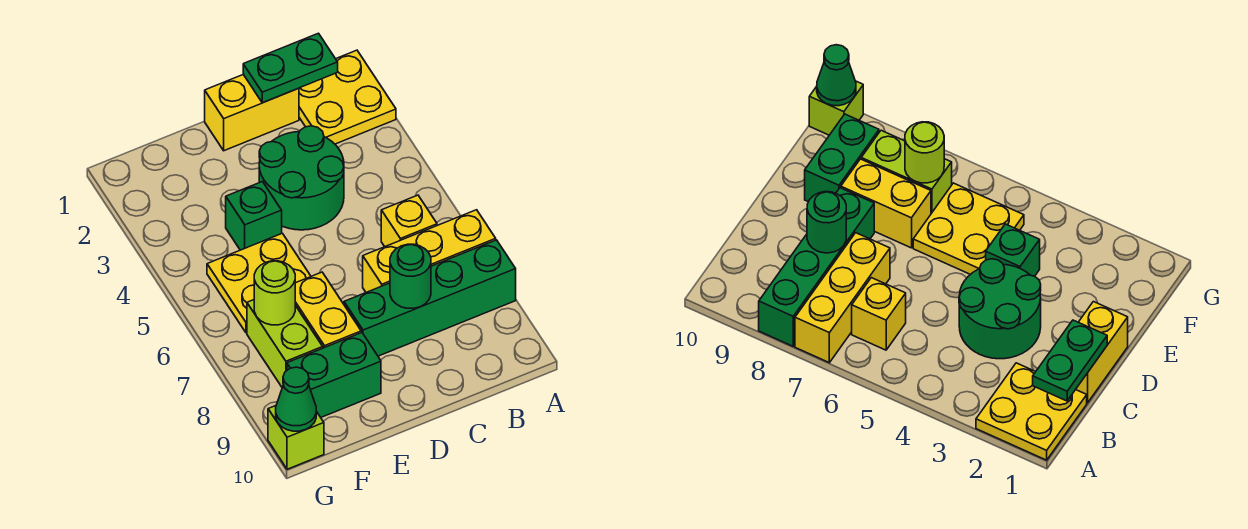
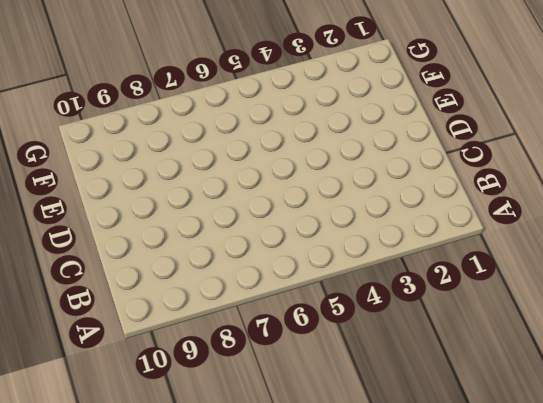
none -> yellow plate A1:B2 level 1
none -> yellow brick A7:C7 level 1
none -> green brick A8:D8 level 1

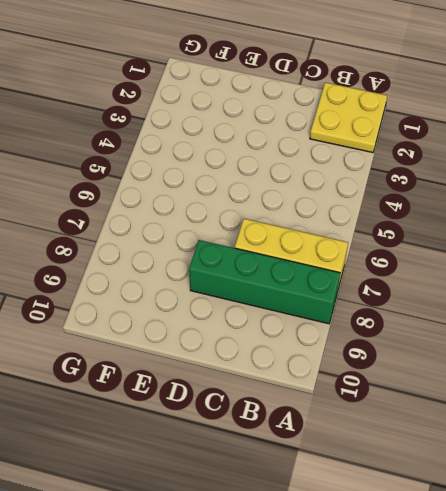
none -> yellow brick B6 level 1
none -> yellow brick C1:D1 level 1
none -> green round brick C3:D4 level 1

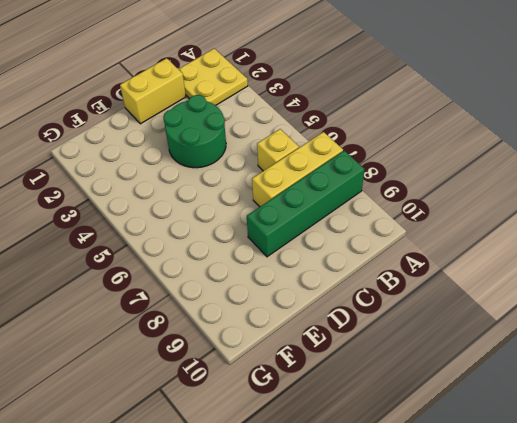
none -> green brick E4 level 1
none -> yellow plate E5:F6 level 1
none -> yellow brick E7:E8 level 1

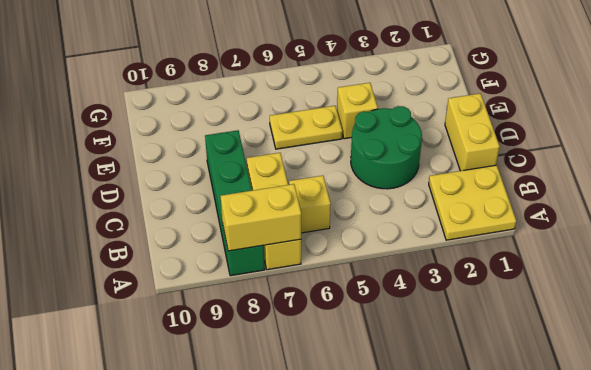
yellow brick A7:A8 level 2 -> yellow brick E7:E8 level 1
yellow brick E4 level 1 -> green brick E4 level 1
yellow plate E5:E6 level 1 -> yellow plate E5:F6 level 1
none -> green brick E9:F9 level 1
none -> lime brick F7:F8 level 1
none -> lime brick G10 level 1

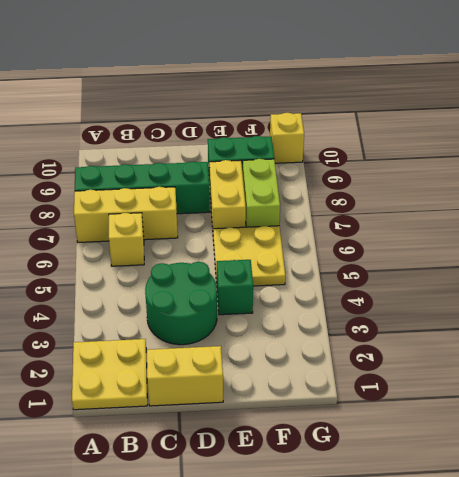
yellow brick G10 level 1 -> lime brick G10 level 1
none -> green plate B1:C1 level 2
none -> green round brick C8 level 2
none -> lime round brick F7 level 2

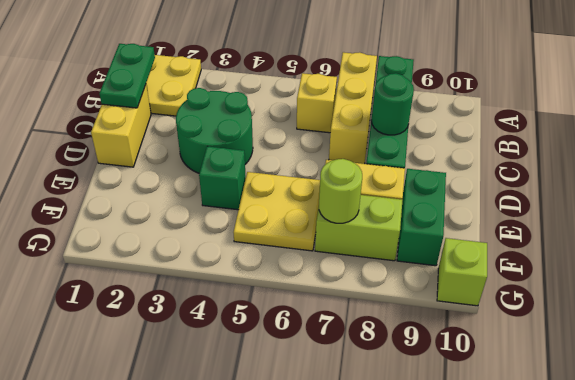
none -> green cone G10 level 2

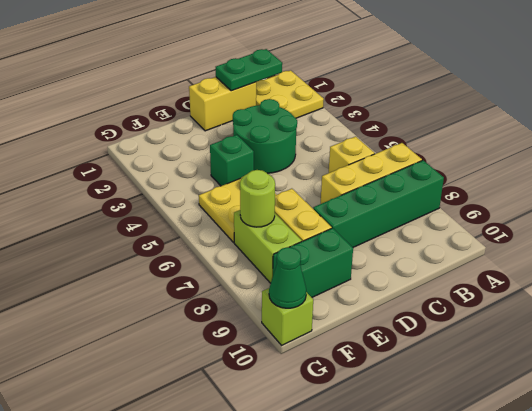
none -> green round brick C8 level 2

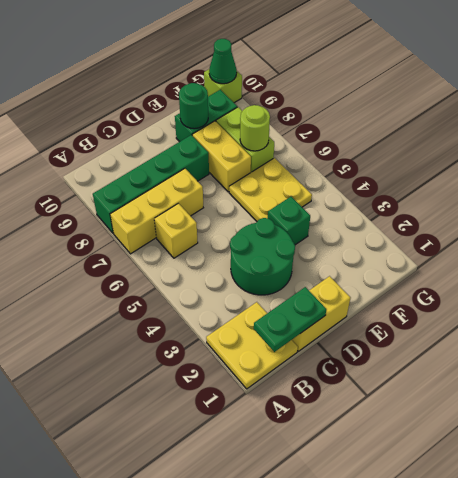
green round brick E9 level 2 -> green round brick C8 level 2

